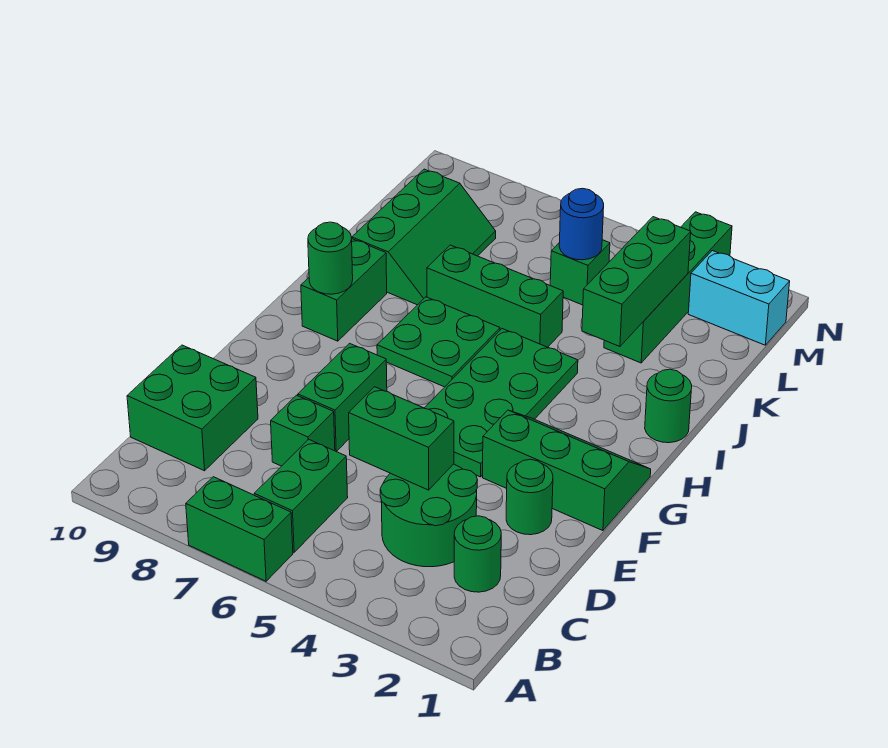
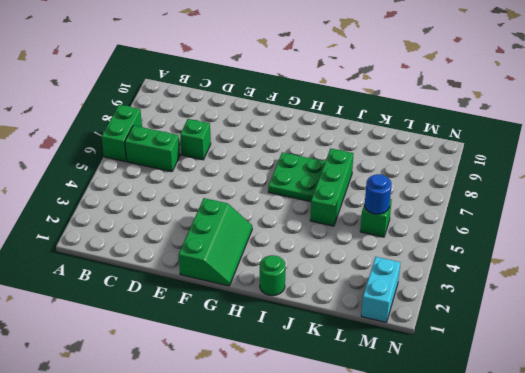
none -> green round brick C2 level 1
none -> green round brick C3:D4 level 1
none -> green brick C9:D10 level 1

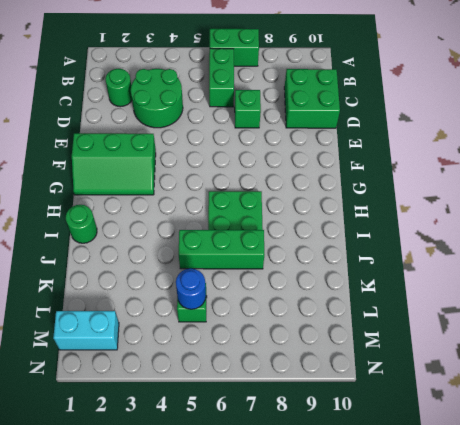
none -> green round brick E2 level 1
none -> green brick E7:F7 level 1
none -> green plate F4:I5 level 1

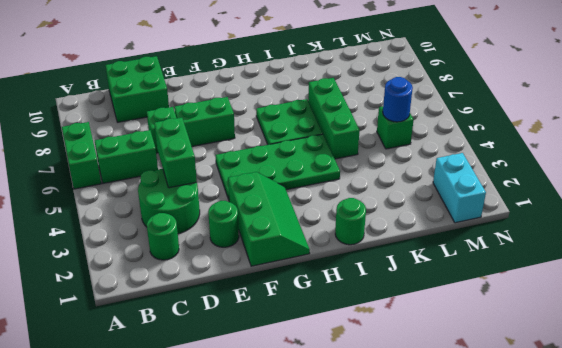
none -> green brick H9:I9 level 1
none -> green slope J8:L9 level 1 top 9
none -> green brick K3:N3 level 1

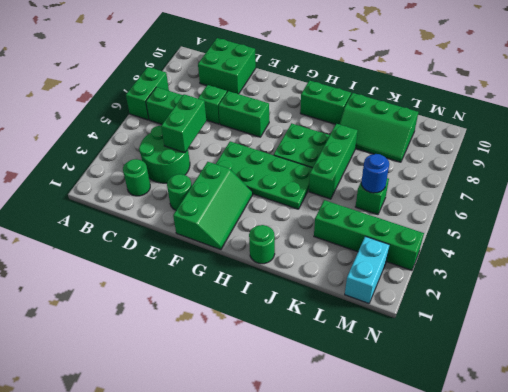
none -> green round brick H9 level 2
none -> green brick J3:L3 level 2

